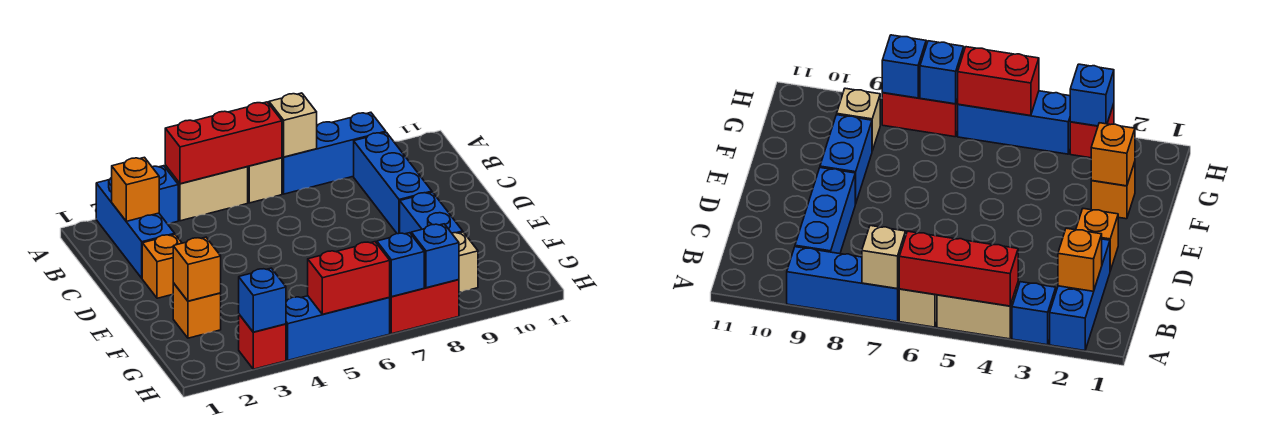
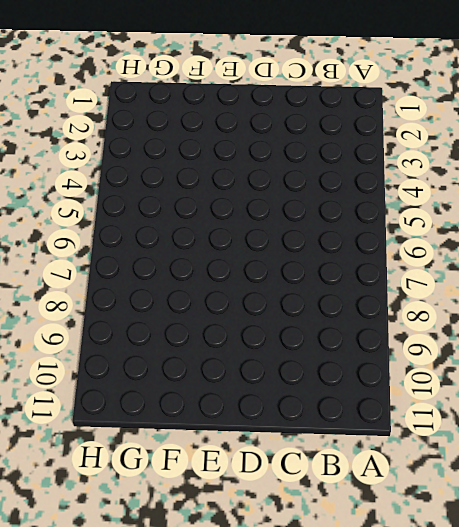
none -> blue brick A2:C2 level 1
none -> blue brick A3 level 1
none -> tan brick A4:A5 level 1

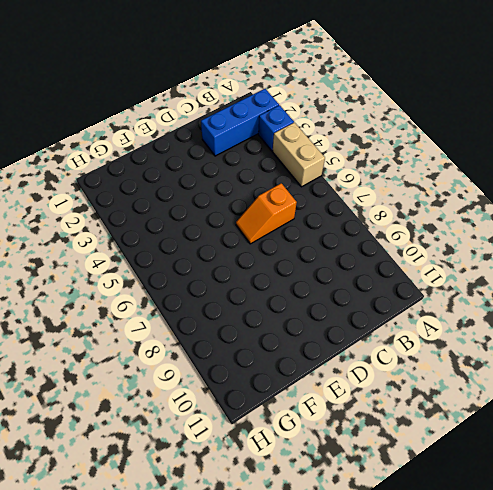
orange slope C6:D6 level 1 top C -> none
none -> tan brick A6 level 1
none -> blue brick A7:A9 level 1
none -> blue brick B9:D9 level 1

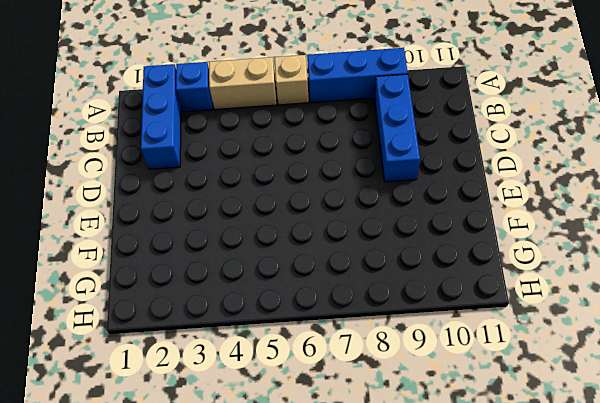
none -> orange brick D2 level 1
none -> blue brick E9:F9 level 1
none -> orange brick F2 level 1

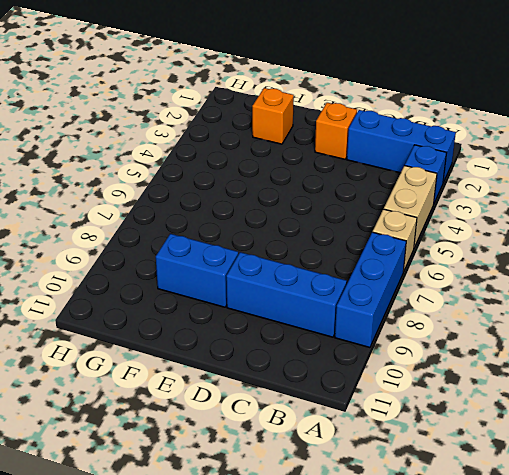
none -> tan brick G9 level 1
none -> red brick H3 level 1
none -> blue brick H4:H6 level 1

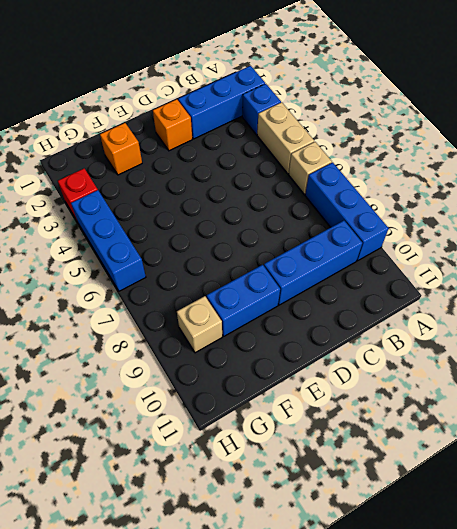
none -> red brick H7:H8 level 1
none -> red brick A4:A6 level 2
none -> tan brick A7 level 2

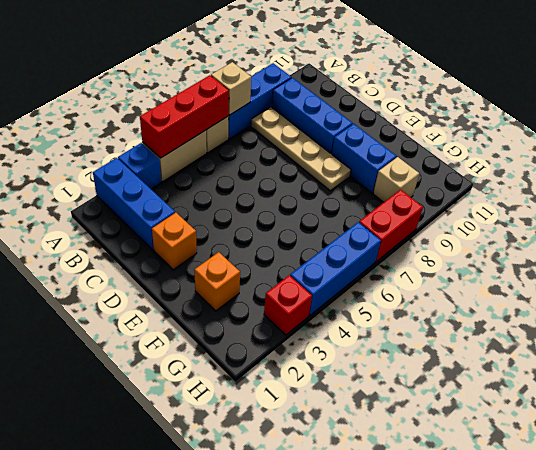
tan plate B8:E8 level 1 -> none
none -> orange brick B2 level 2
none -> orange brick F2 level 2
none -> blue brick H3 level 2

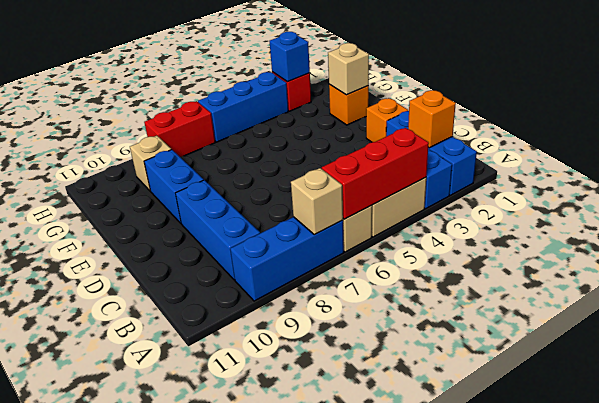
tan brick F2 level 2 -> orange brick F2 level 2
none -> red brick H5:H6 level 2
none -> blue brick H7 level 2
none -> blue brick H8 level 2

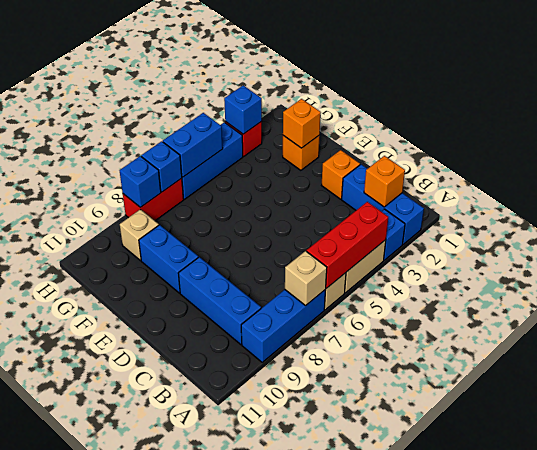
blue brick H5:H6 level 2 -> red brick H5:H6 level 2

